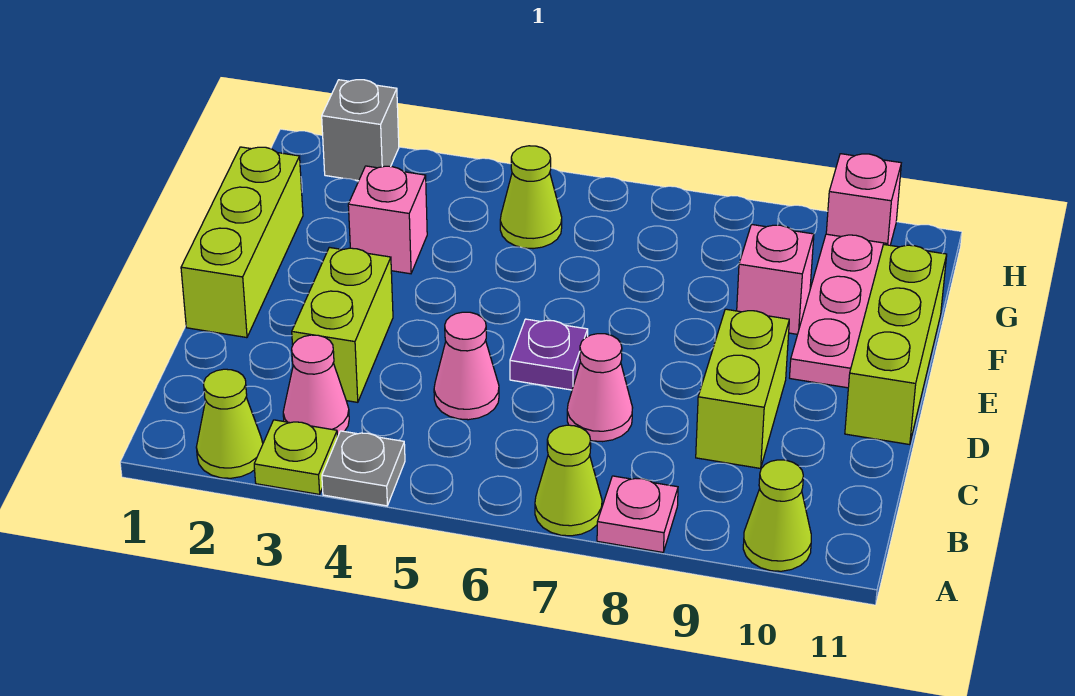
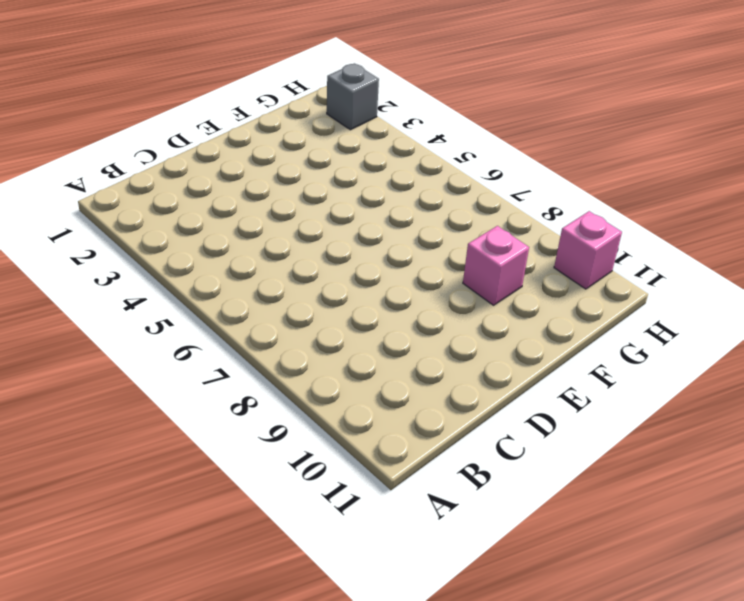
none -> lime cone A2 level 1
none -> lime plate A3 level 1
none -> grey plate A4 level 1

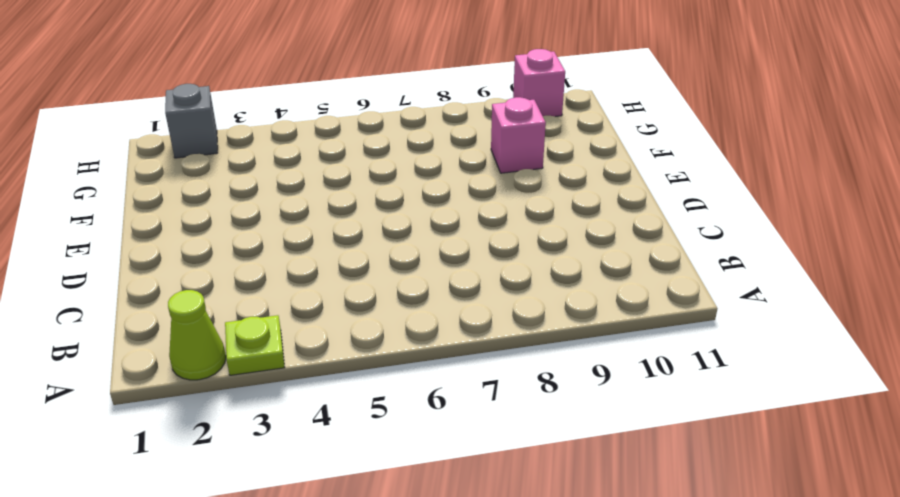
none -> grey plate A4 level 1
none -> lime cone A7 level 1
none -> pink plate A8 level 1

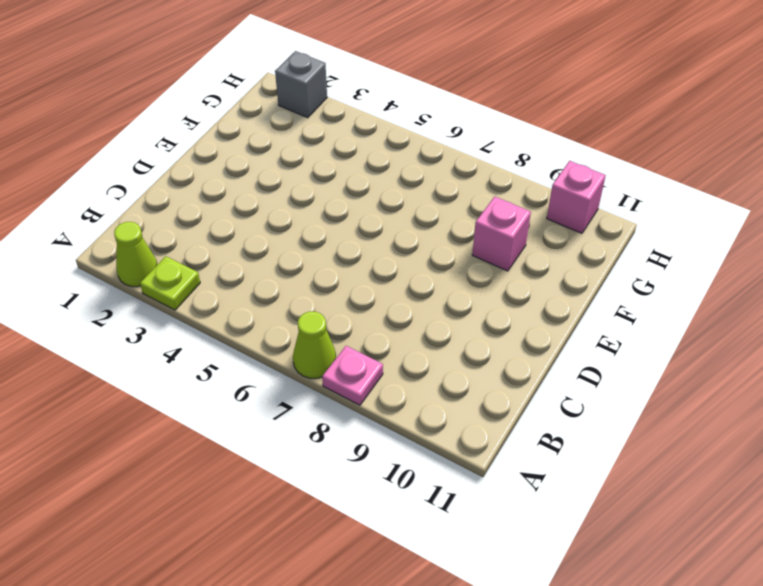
none -> grey plate A4 level 1
none -> lime cone A10 level 1
none -> pink cone B3 level 1

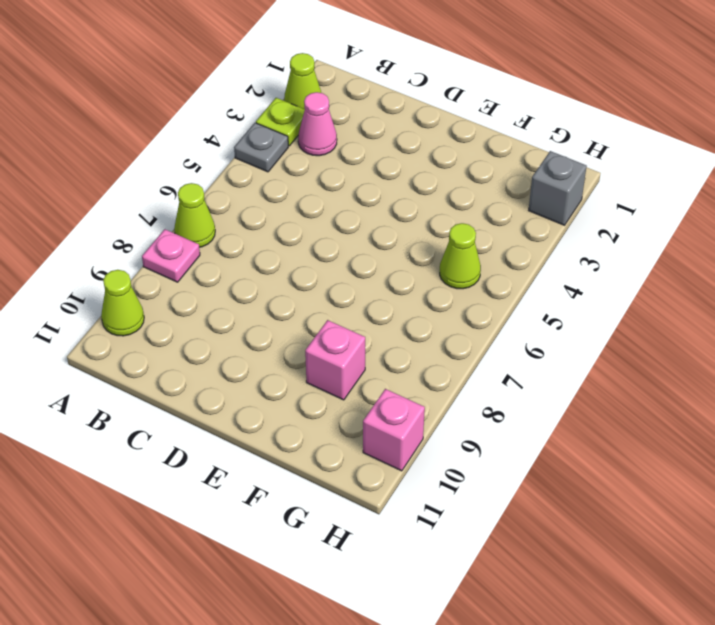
none -> lime brick C3:D3 level 1
none -> pink cone C5 level 1
none -> pink cone C7 level 1

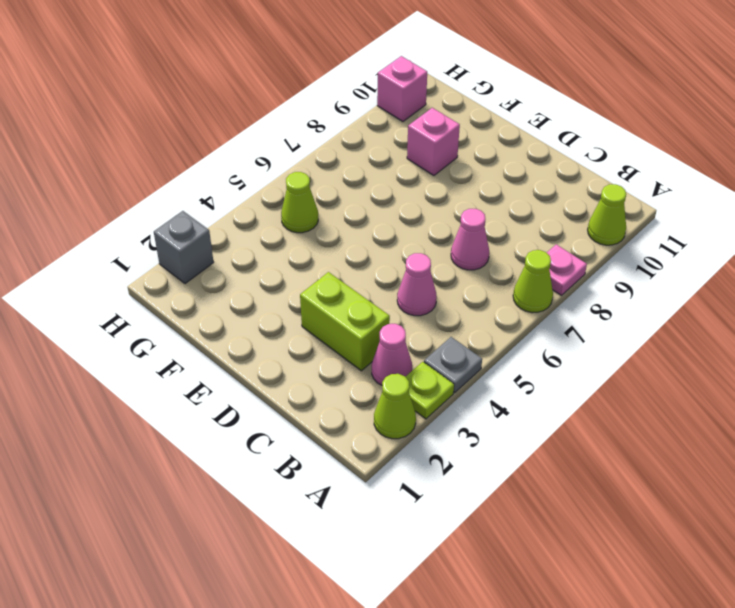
none -> lime brick C9:D9 level 1
none -> lime brick D1:F1 level 1
none -> purple plate D6 level 1

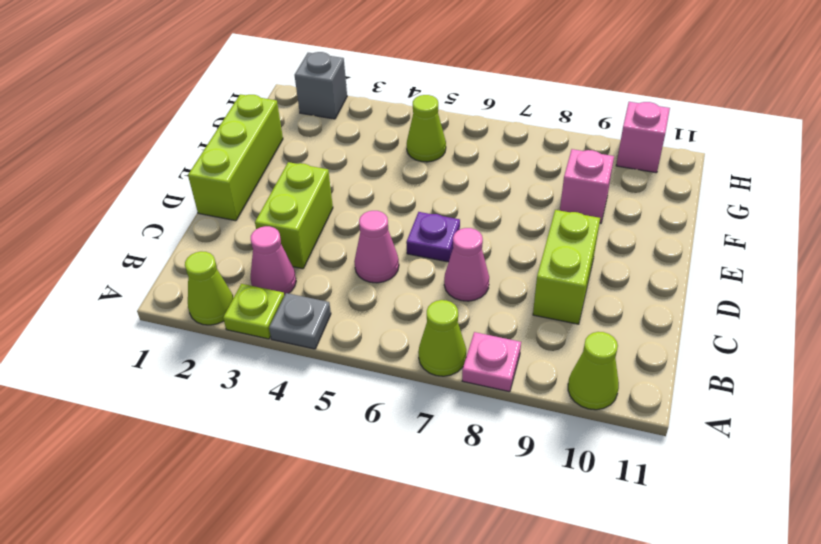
none -> lime brick D11:F11 level 1
none -> pink plate E10:G10 level 1
none -> pink brick F3 level 1

